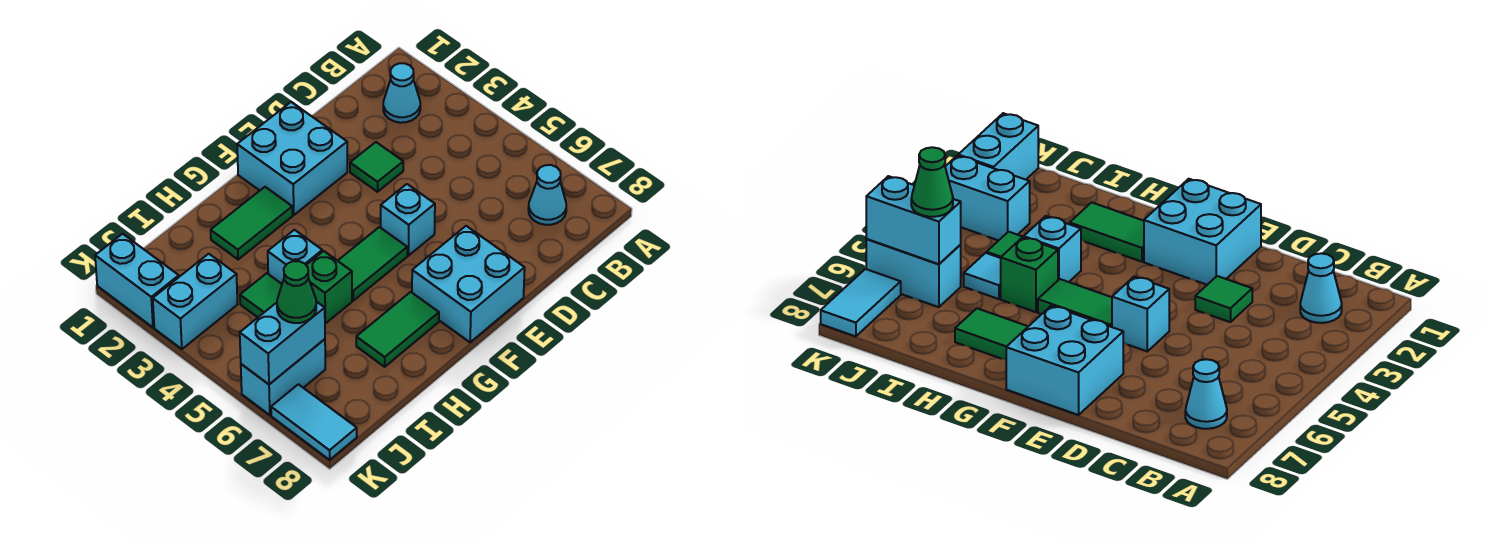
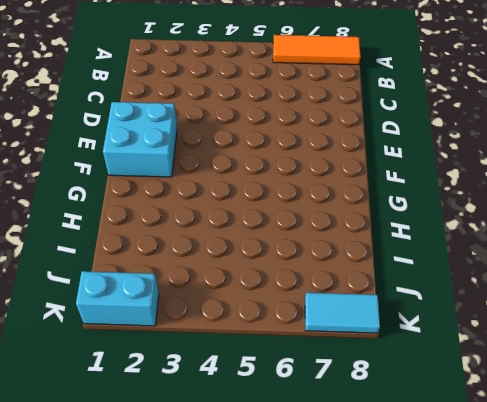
orange tile A6:A8 level 1 -> none
none -> cyan cone B2 level 1
none -> cyan cone B7 level 1
none -> green tile D3 level 1

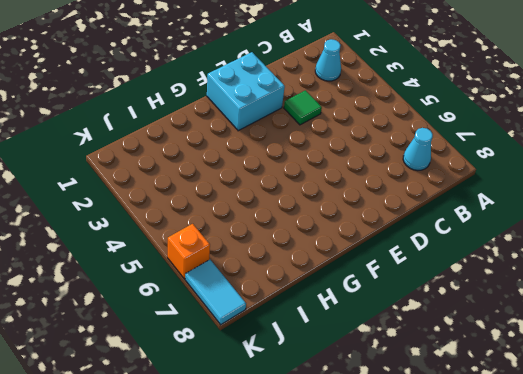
orange brick K6 level 1 -> cyan brick J6:K6 level 1
none -> cyan brick E5 level 1
none -> cyan brick E7:F8 level 1
none -> green tile F5:G5 level 1

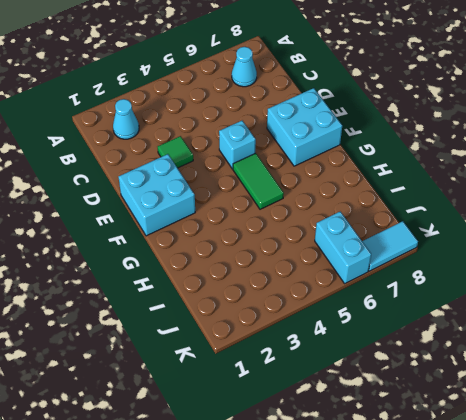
none -> green tile G2:H2 level 1
none -> green tile G7:H7 level 1
none -> cyan brick H4 level 1

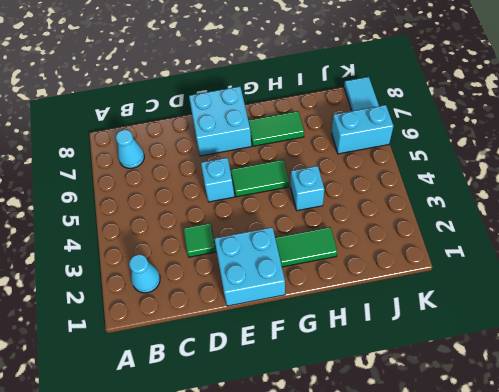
none -> green brick H5 level 1
none -> green tile I4 level 1
none -> cyan tile I5 level 1

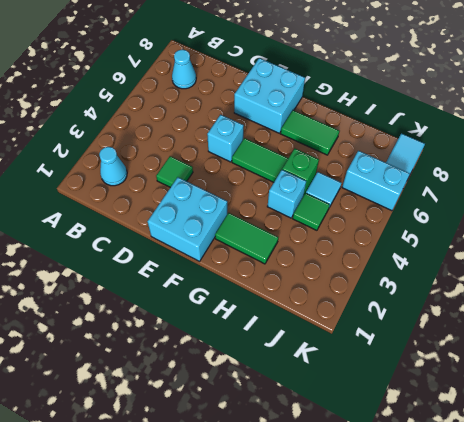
none -> cyan brick J3:K3 level 1
none -> cyan brick K1:K2 level 1
none -> cyan brick J6:K6 level 2

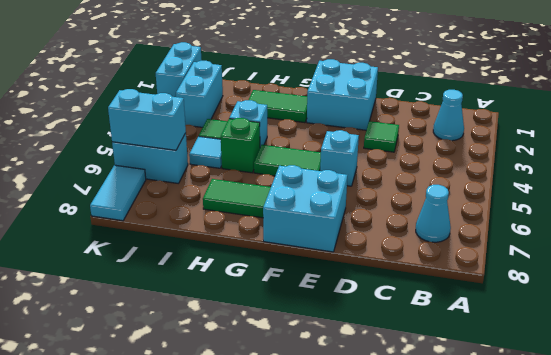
cyan brick J2:J3 level 1 -> cyan brick J3:K3 level 1
none -> green cone J6 level 3

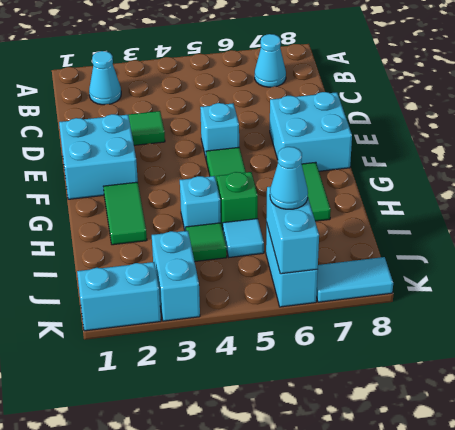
cyan cone J6 level 3 -> green cone J6 level 3

